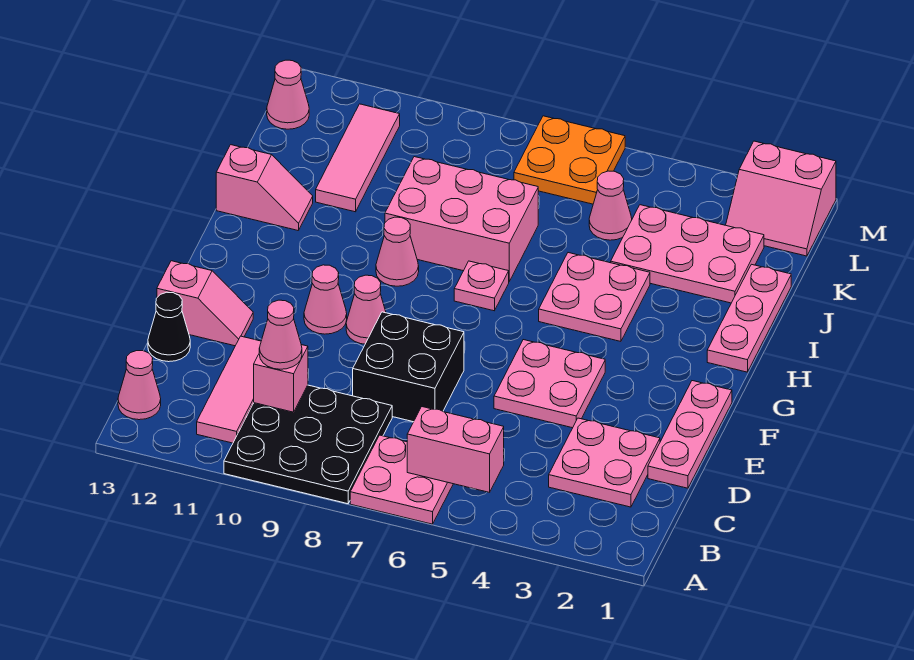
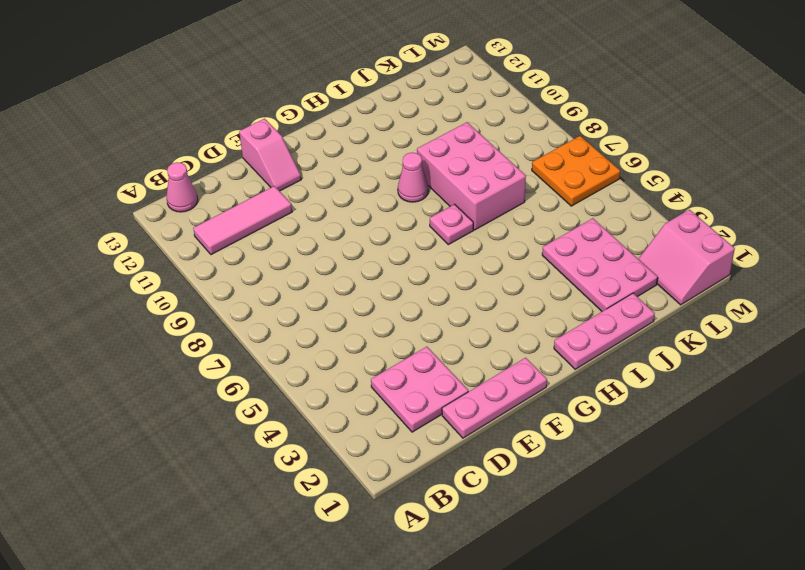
none -> pink plate A6:B7 level 1
none -> black plate A8:C10 level 1
none -> black brick D7:E8 level 1

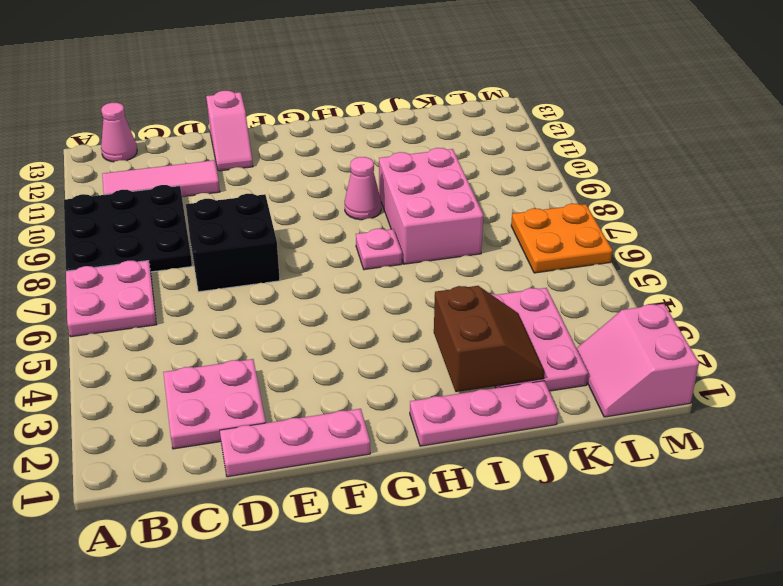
brown slope I2:J3 level 2 top I -> none
none -> black cone D13 level 1
none -> pink plate E4:F5 level 1
none -> pink cone F9 level 1

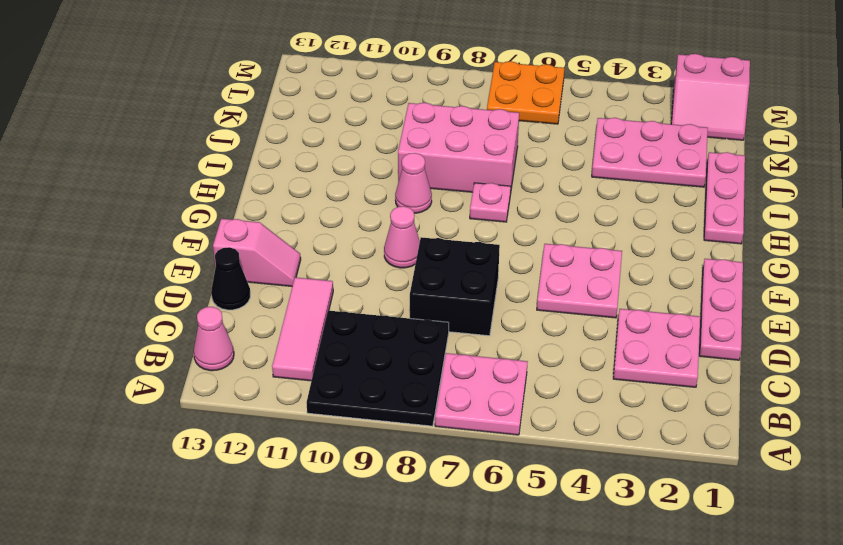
none -> pink cone F10 level 1
none -> pink plate H4:I5 level 1
none -> pink slope I12:I13 level 1 top 13

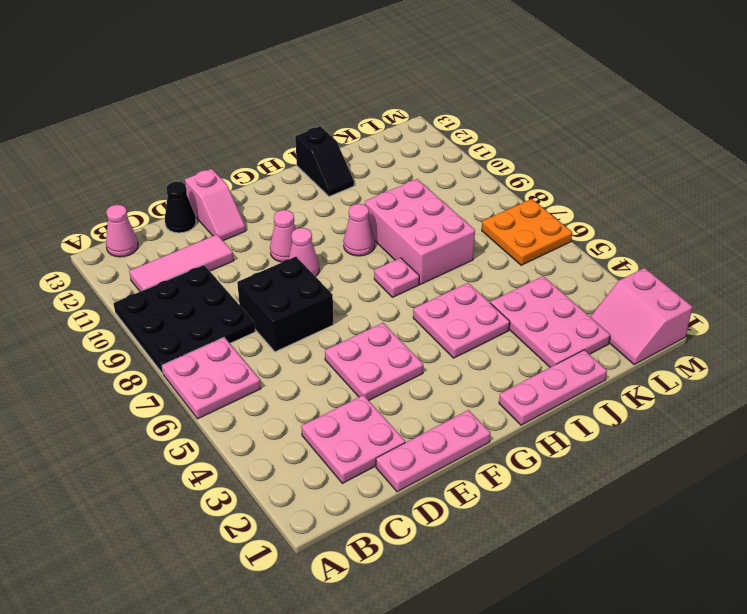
black slope I12:I13 level 1 top 13 -> pink slope I12:I13 level 1 top 13
none -> pink tile J11:L11 level 1
none -> pink cone K5 level 1
none -> pink cone L13 level 1

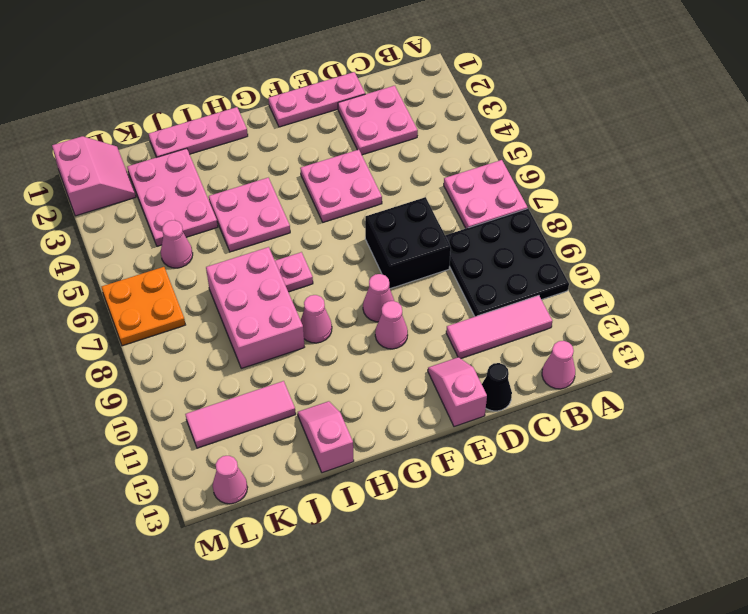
none -> pink brick B5:B6 level 2
none -> pink brick C10 level 2
none -> pink cone C10 level 3

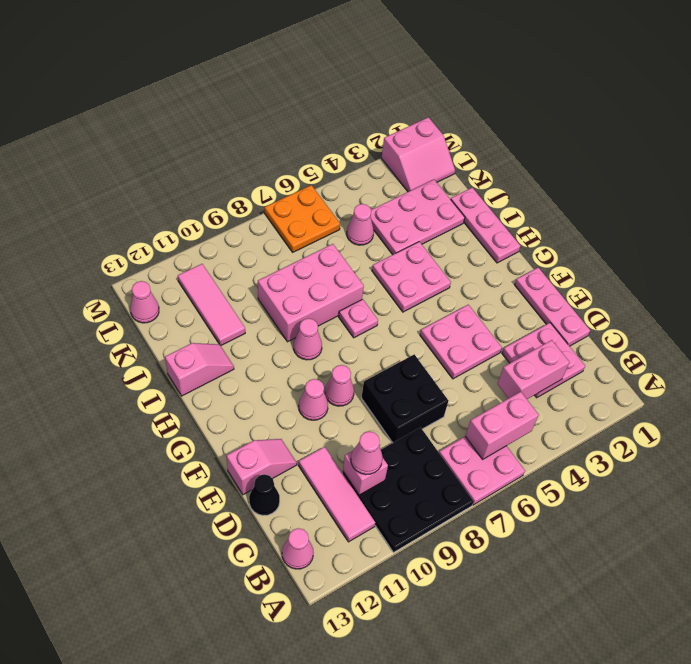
pink brick C3:C4 level 2 -> none

